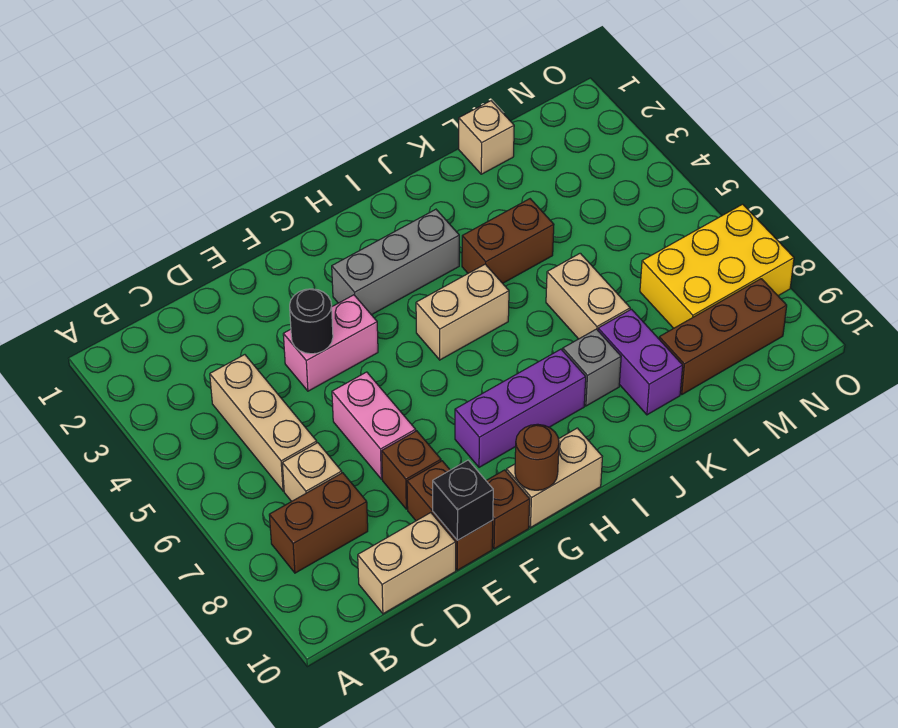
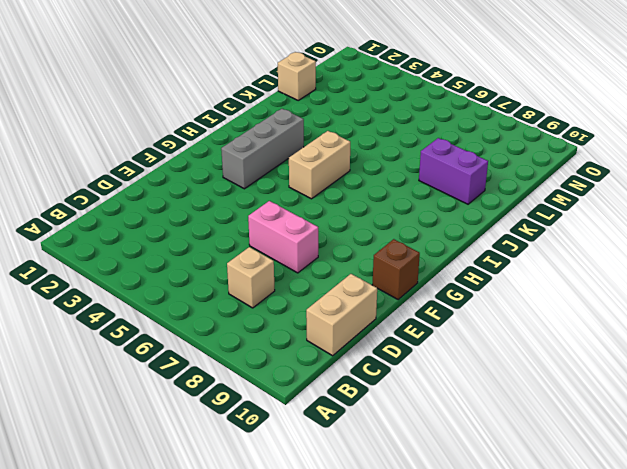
none -> brown brick B8:C8 level 1
none -> tan brick C4:C6 level 1
none -> pink brick E4:F4 level 1

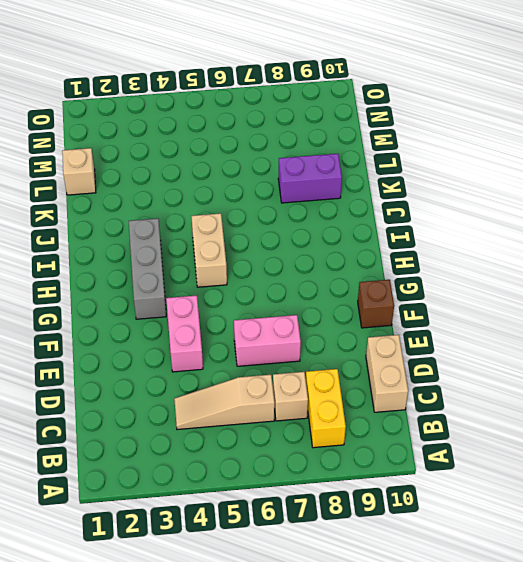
yellow brick B8:C8 level 1 -> brown brick B8:C8 level 1
tan slope C4:C6 level 1 top 6 -> tan brick C4:C6 level 1
none -> brown brick E8 level 1
none -> brown brick E9:E10 level 1
none -> purple brick G8:I8 level 1

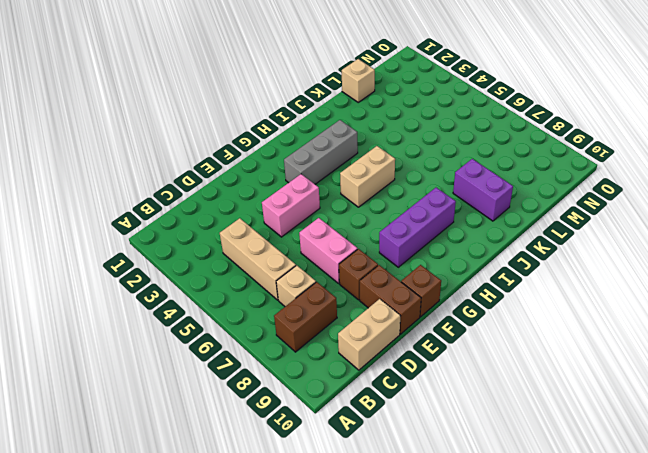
none -> tan brick G10:H10 level 1
none -> brown brick J4:K4 level 1
none -> grey brick J8 level 1

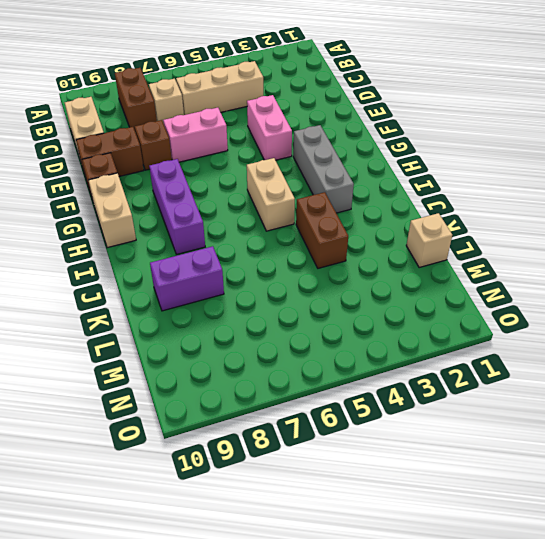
none -> grey brick J8 level 1
none -> tan brick K6:K7 level 1
none -> brown brick L9:N9 level 1

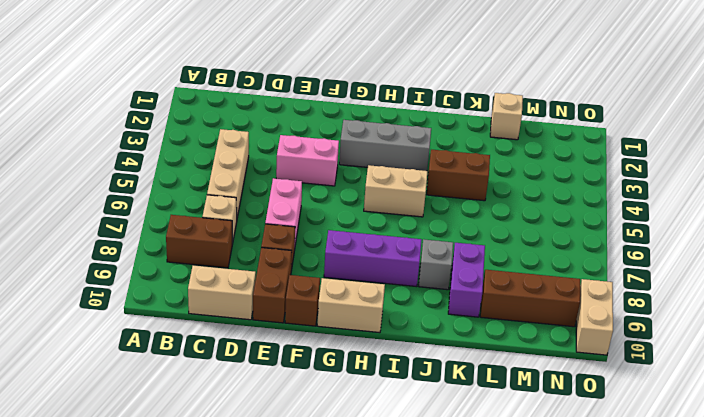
tan brick O9:O10 level 1 -> tan brick K6:K7 level 1
none -> yellow brick M7:O8 level 1
none -> black round brick E4 level 2
none -> black brick E10 level 2

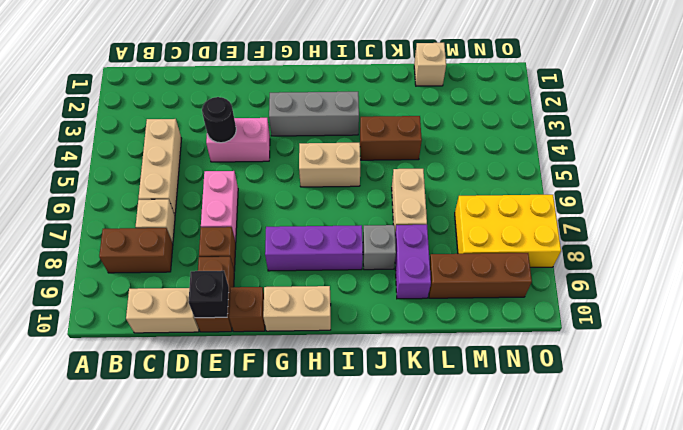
none -> brown round brick G10 level 2

